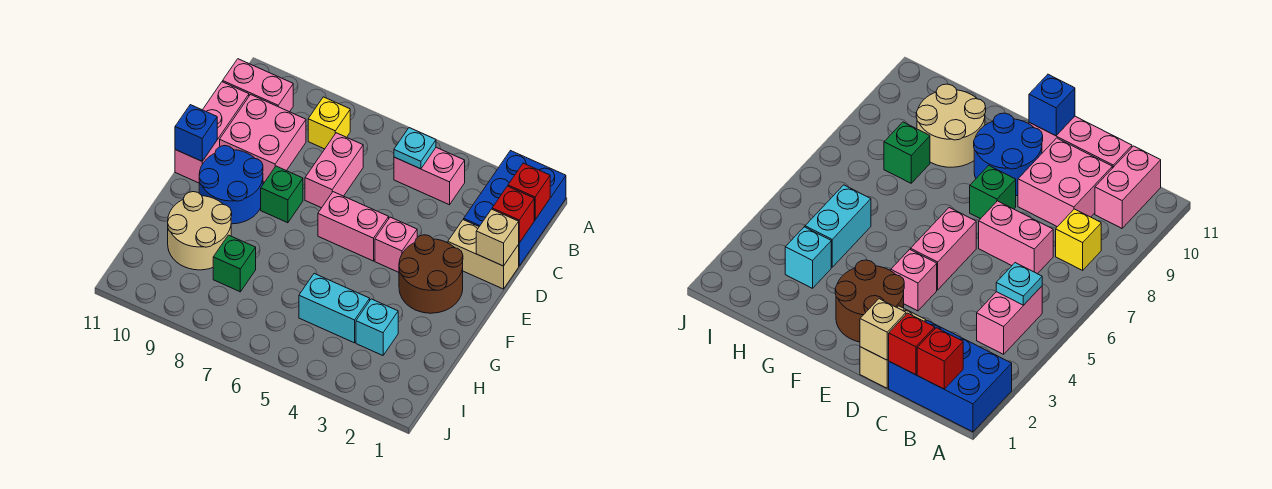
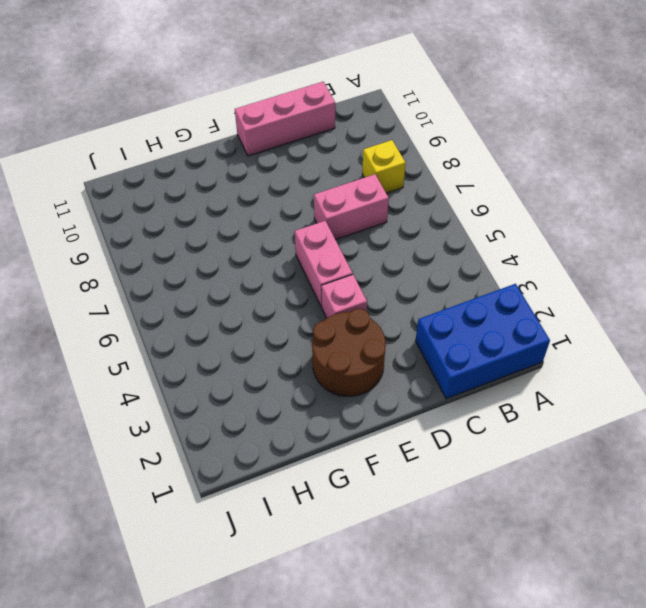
none -> pink brick B4:B5 level 1
none -> pink brick B10:B11 level 1
none -> pink brick C9:D10 level 1

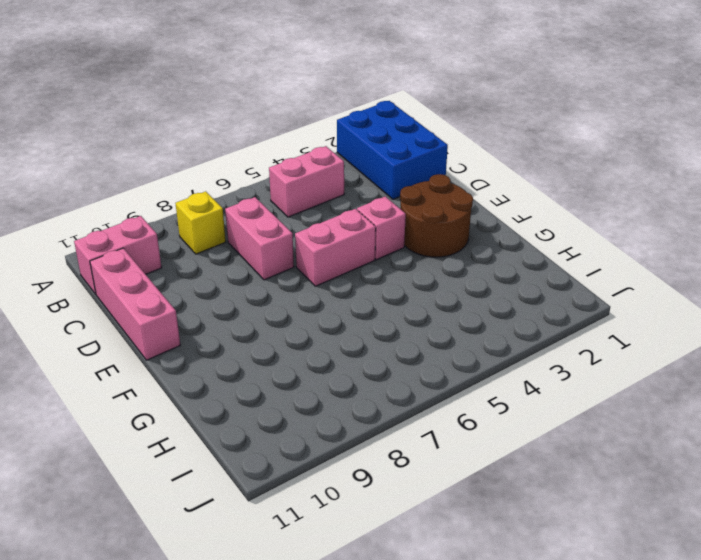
none -> pink brick C9:D10 level 1
none -> tan brick D1:D2 level 1
none -> green brick E8 level 1

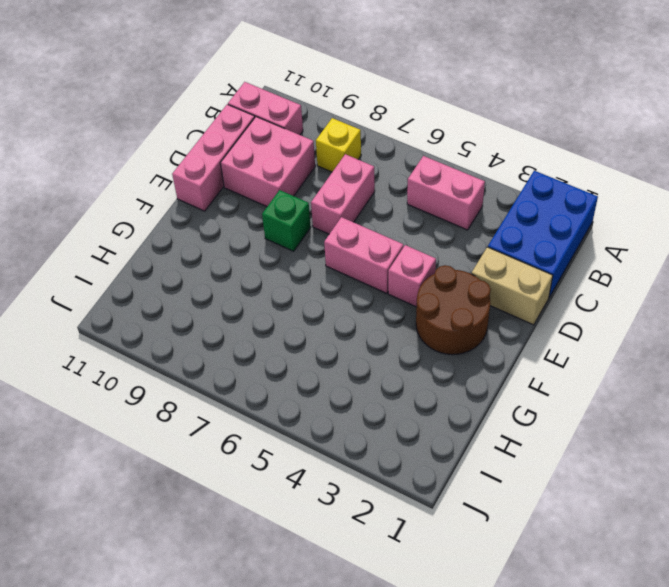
none -> blue round brick E9:F10 level 1
none -> tan round brick G9:H10 level 1
none -> cyan brick H3 level 1

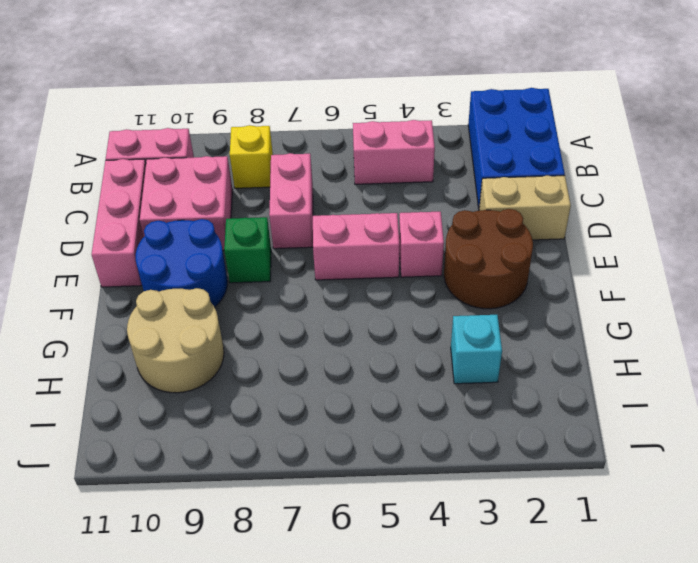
none -> cyan brick H4:H5 level 1
none -> green brick H8 level 1
none -> red brick B1 level 2

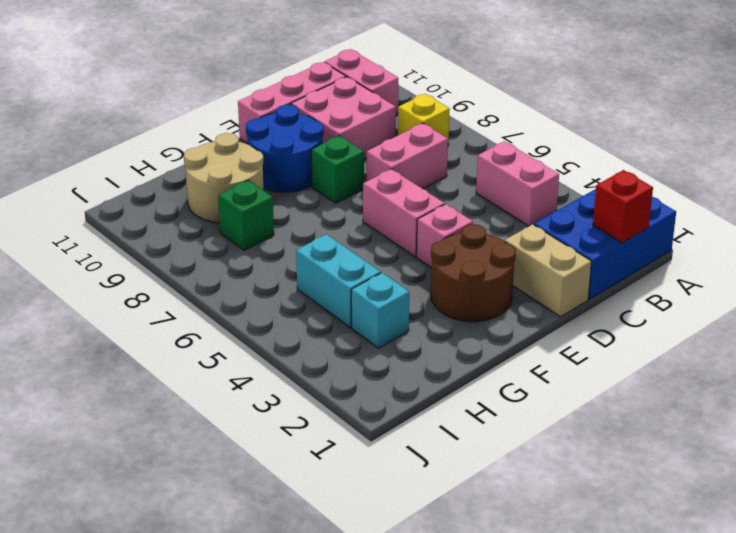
none -> cyan plate B5 level 2
none -> red brick C1 level 2
none -> tan brick D1 level 2

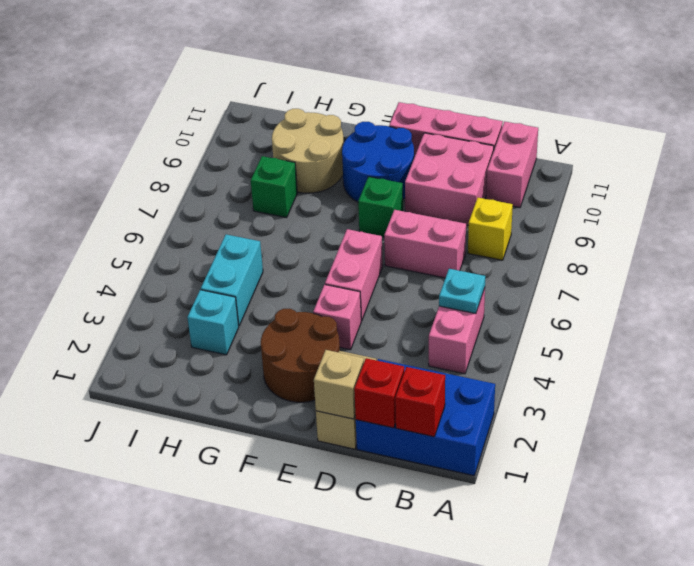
none -> blue brick E11 level 2

